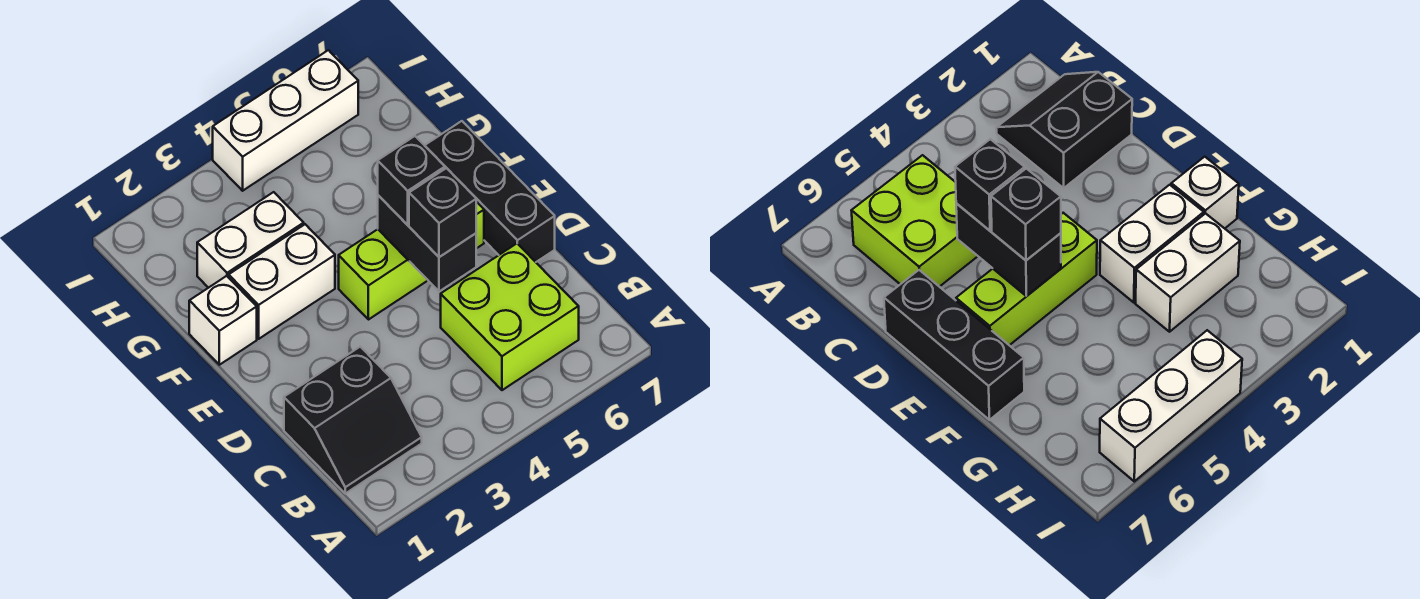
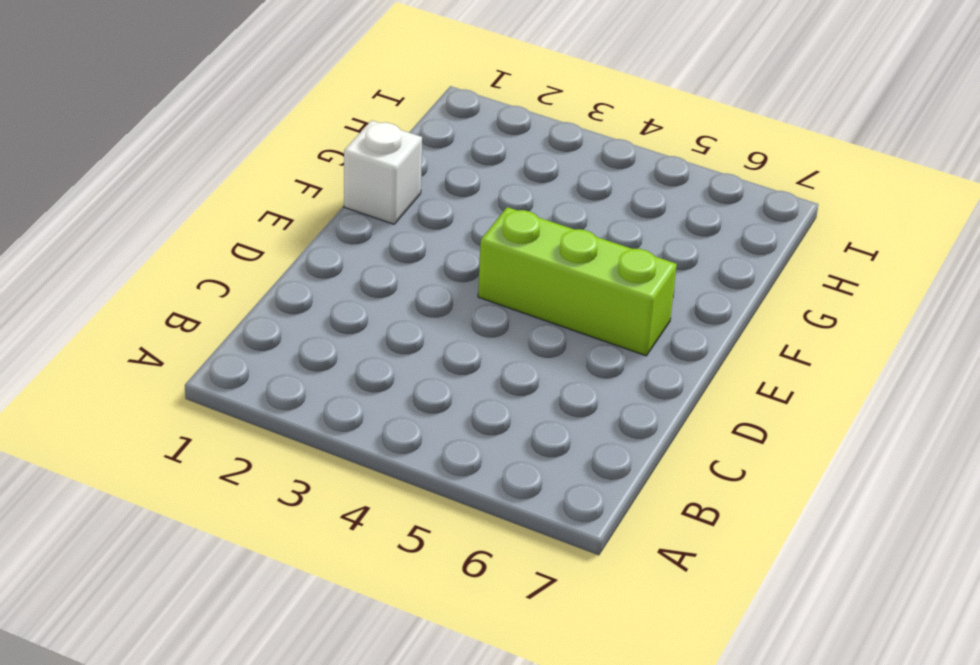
none -> black slope B1:C2 level 1 top C
none -> lime brick B5:C6 level 1

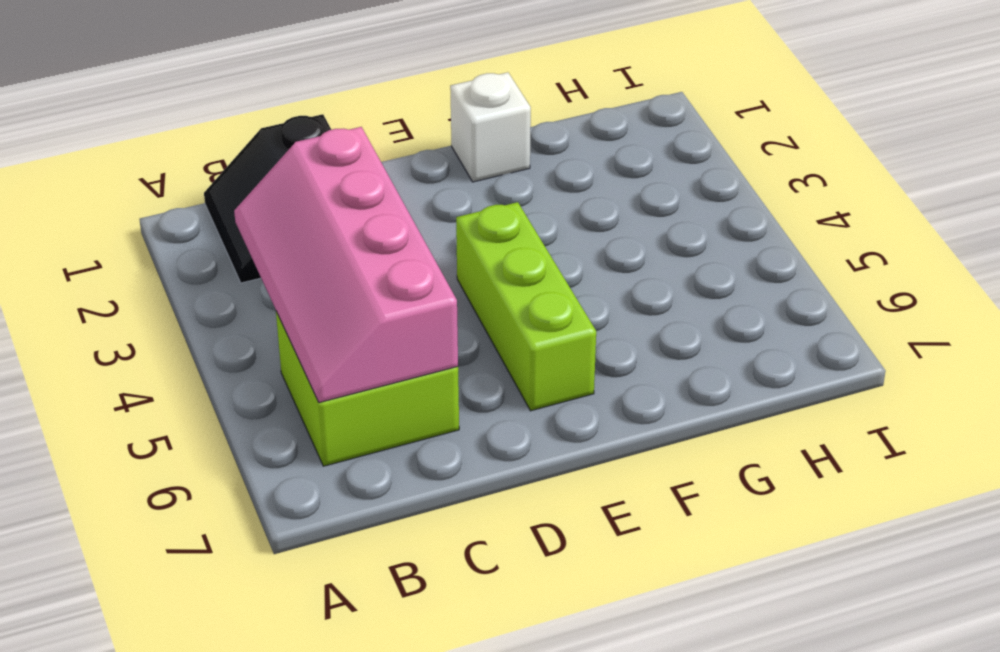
pink slope B3:C6 level 2 top C -> none
none -> black brick D7:F7 level 1
none -> white brick F2:F3 level 1

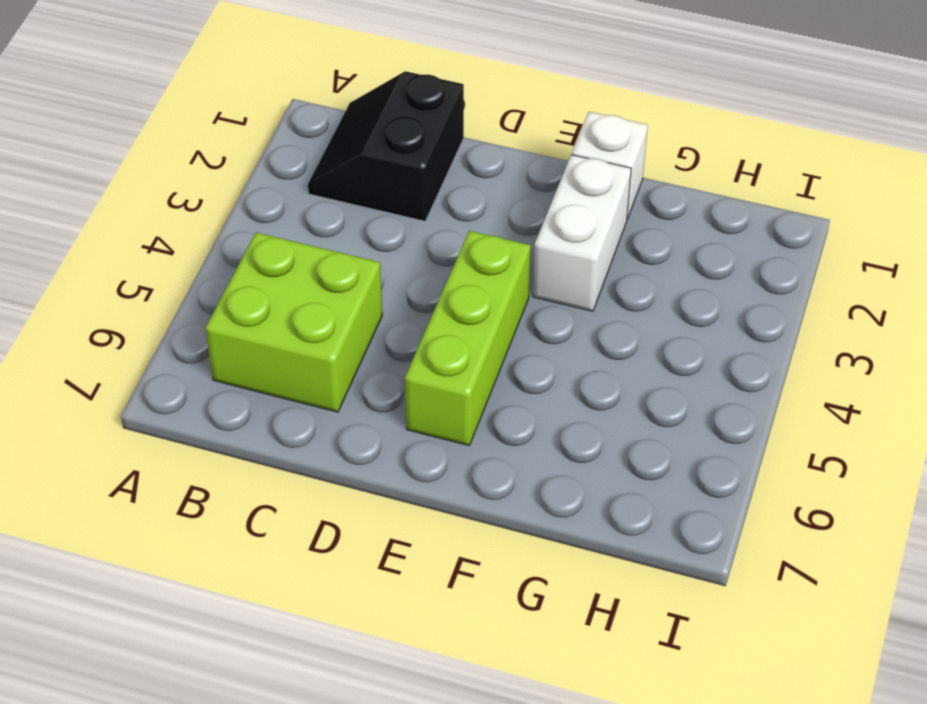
none -> black brick D7:F7 level 1
none -> white brick G2:G3 level 1

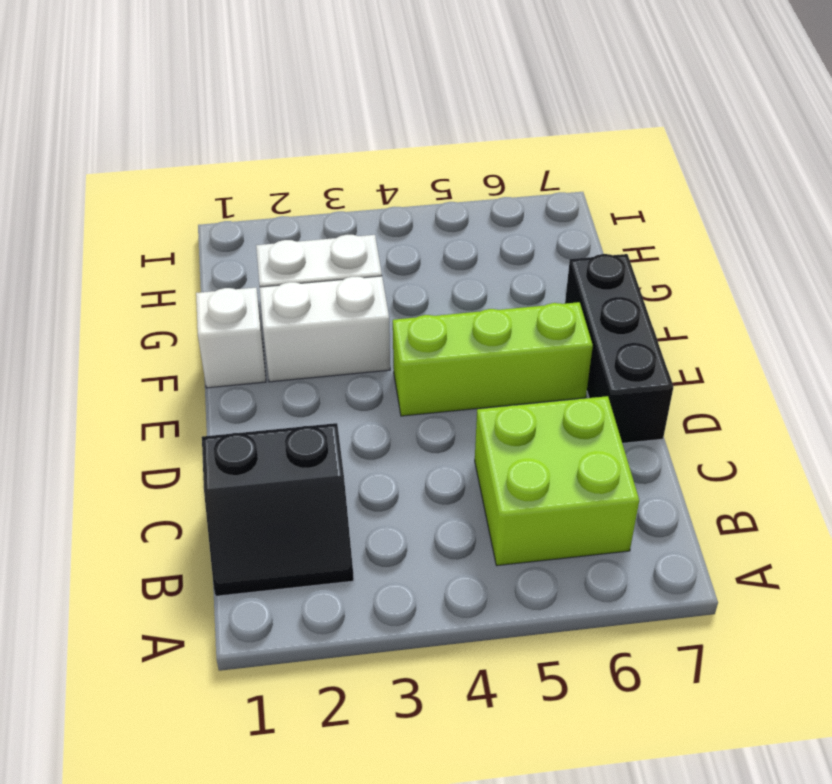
none -> white brick I4:I6 level 1
none -> black brick D5:E5 level 2

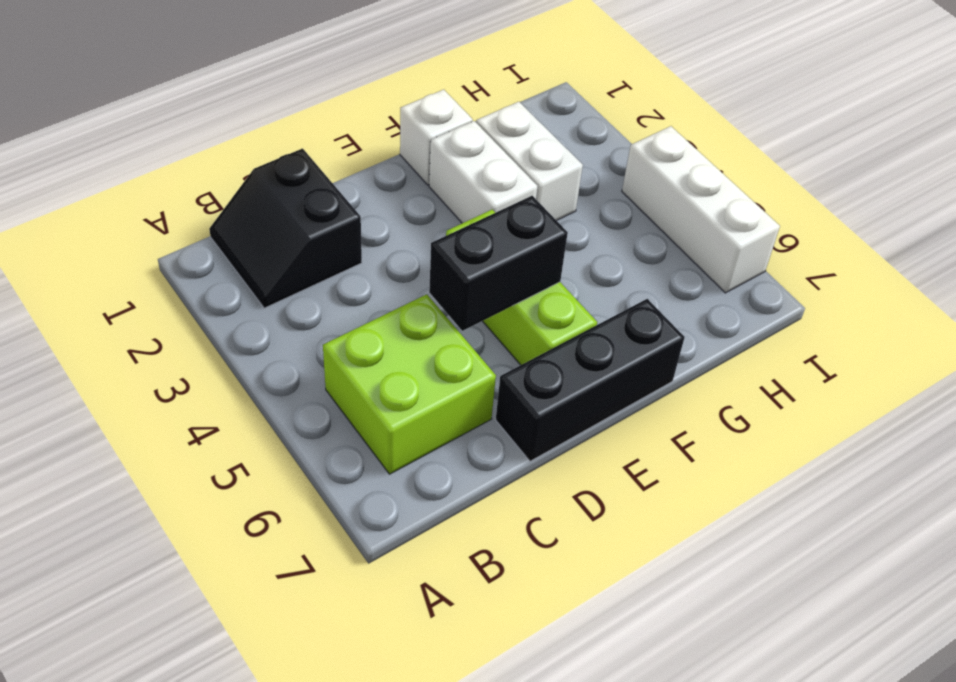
none -> black brick D5 level 3
none -> black brick E5 level 3

